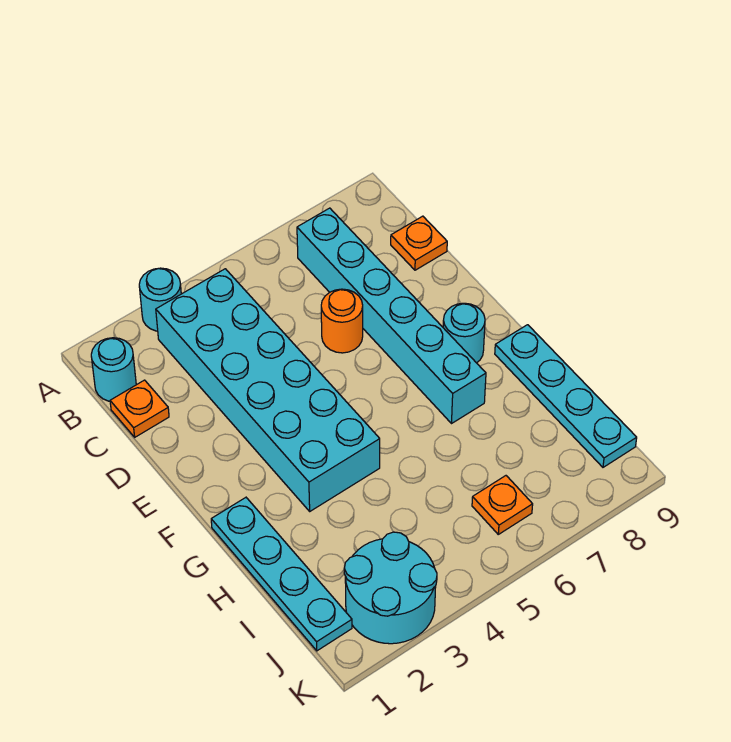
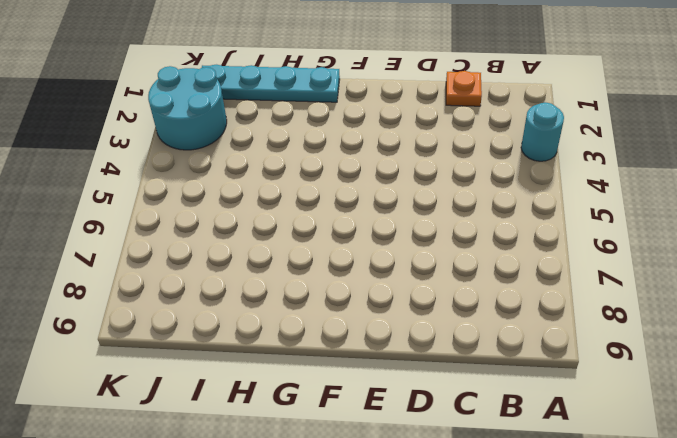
none -> cyan round brick B1 level 1
none -> cyan brick B3:G4 level 1
none -> cyan brick B7:G7 level 1

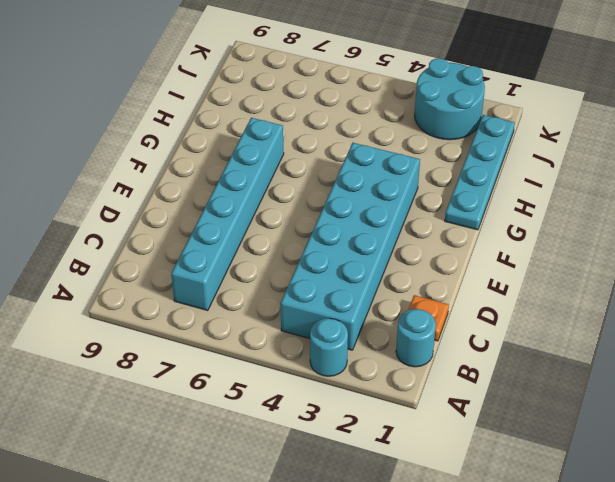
none -> orange plate C9 level 1
none -> orange round brick D6 level 1
none -> cyan round brick F8 level 1

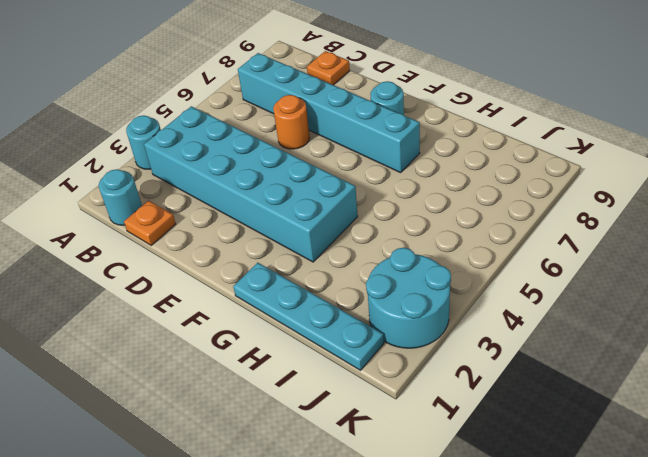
none -> cyan plate G9:J9 level 1
none -> orange plate J6 level 1

